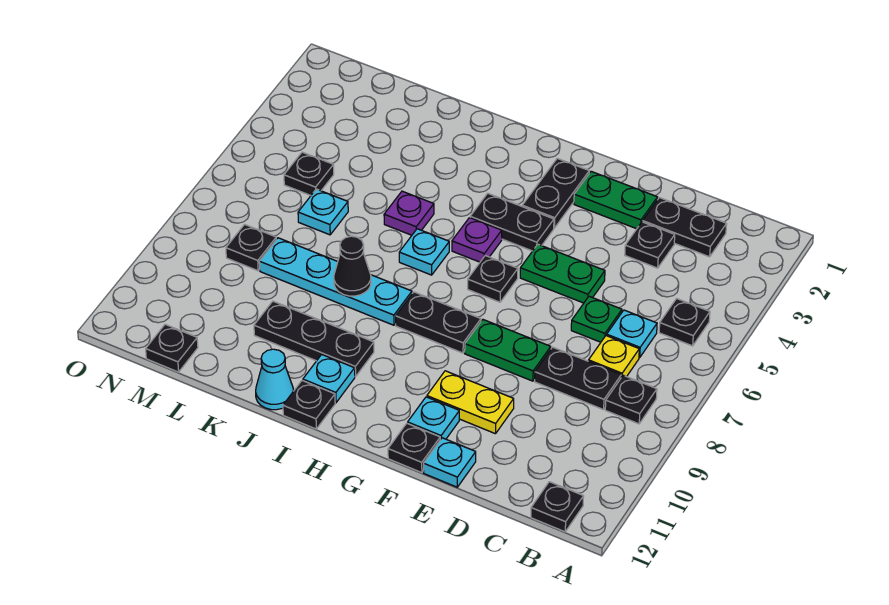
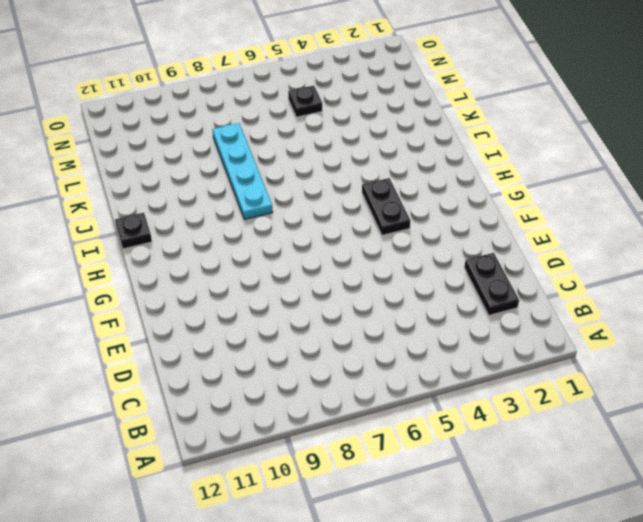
none -> black plate B5 level 1
none -> black plate B8 level 1
none -> black plate B12 level 1
none -> cyan plate C6 level 1

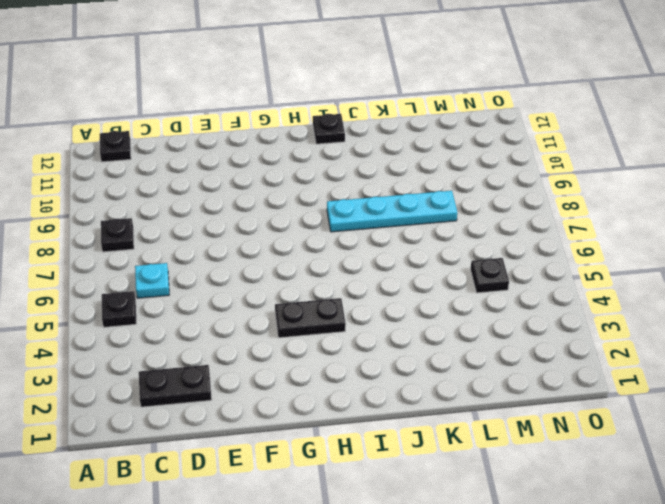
none -> yellow plate C7 level 1
none -> black plate C8:D8 level 1
none -> black plate D3 level 1
none -> green plate D6 level 1

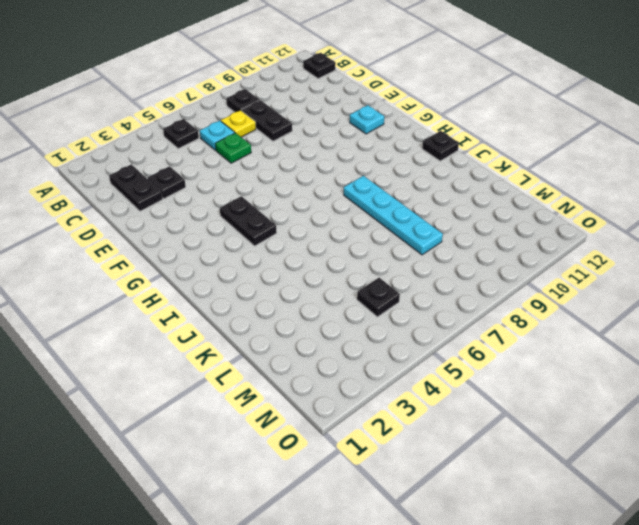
none -> green plate E2:F2 level 1
none -> green plate E5:F5 level 1
none -> green plate E8:F8 level 1
none -> yellow plate E10:F10 level 1

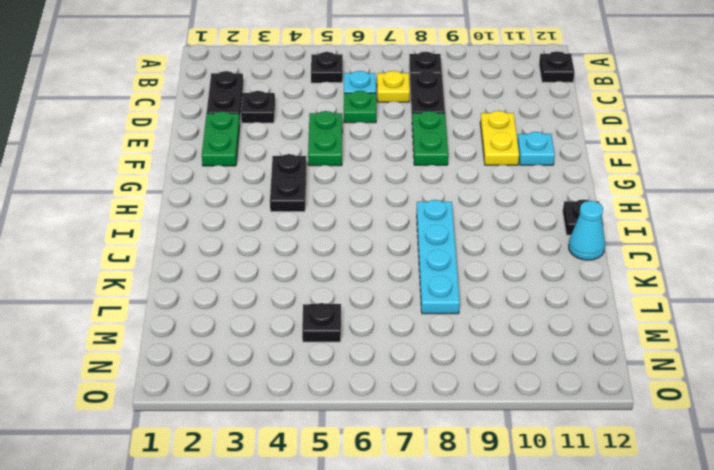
none -> cyan plate E12 level 1
none -> black plate F12 level 1
none -> black plate G2:G3 level 1
none -> black plate G6 level 1

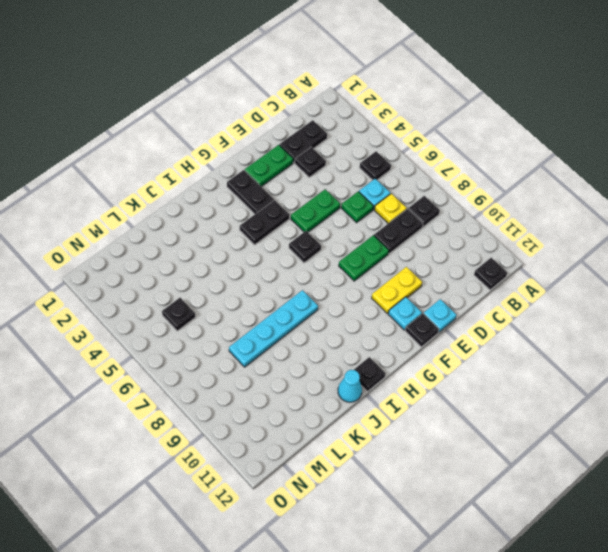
none -> black plate G8:H8 level 1
none -> purple plate H5 level 1
none -> cyan plate I6 level 1
none -> black plate I10:K10 level 1

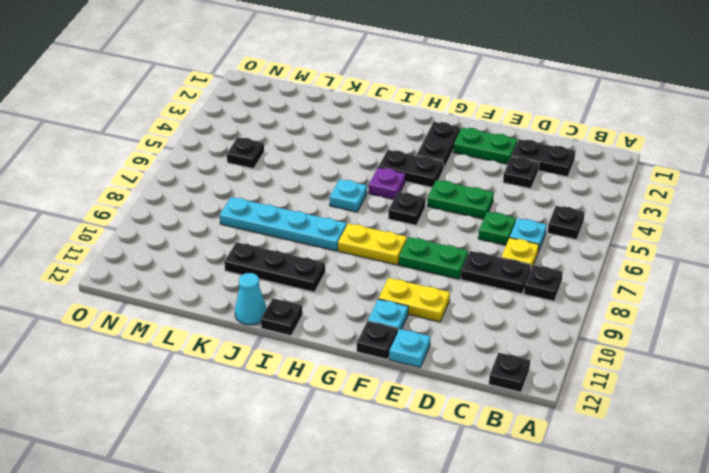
yellow plate G8:H8 level 1 -> black plate G8:H8 level 1
none -> cyan plate I11 level 1
none -> purple plate J5 level 1
none -> cyan plate L6 level 1
none -> black plate M8 level 1

